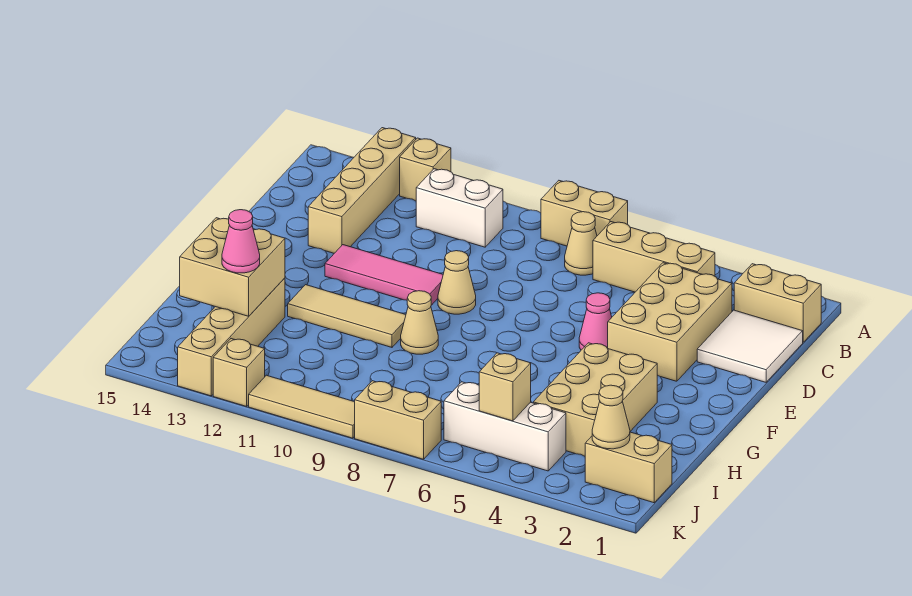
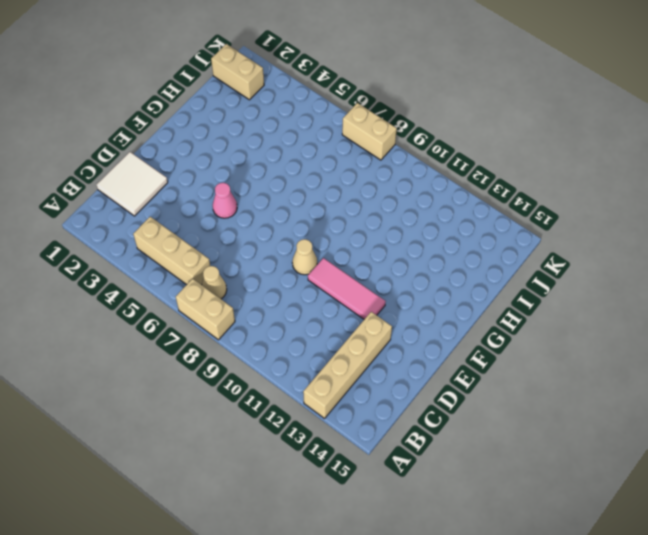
none -> tan brick A12 level 1
none -> tan brick B1:B2 level 1
none -> white brick B10:B11 level 1

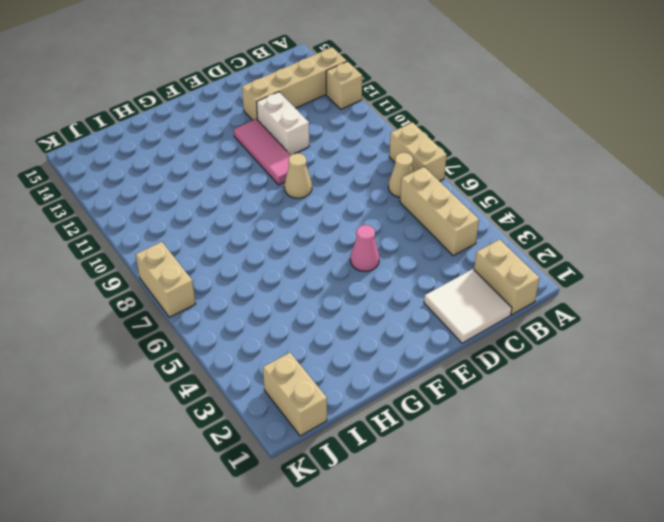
white brick D11:D12 level 1 -> white brick B10:B11 level 1
none -> tan brick C3:E4 level 1
none -> tan brick G3:I4 level 1
none -> tan cone G9 level 1

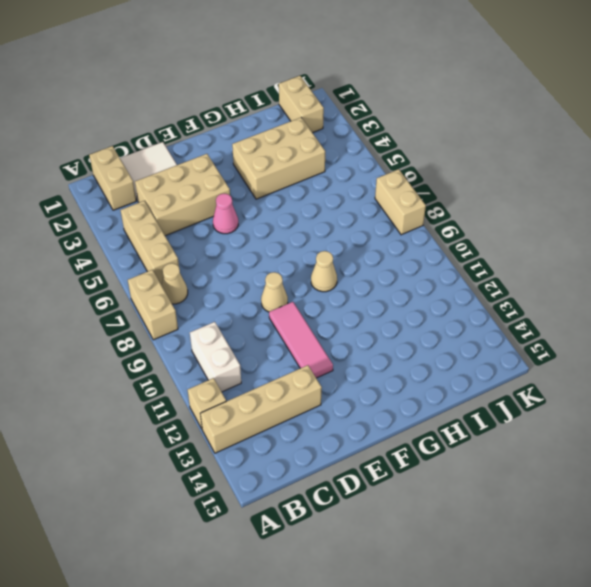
none -> tan tile G10:G12 level 1
none -> tan brick H13:K13 level 1
none -> white brick J4:J6 level 1

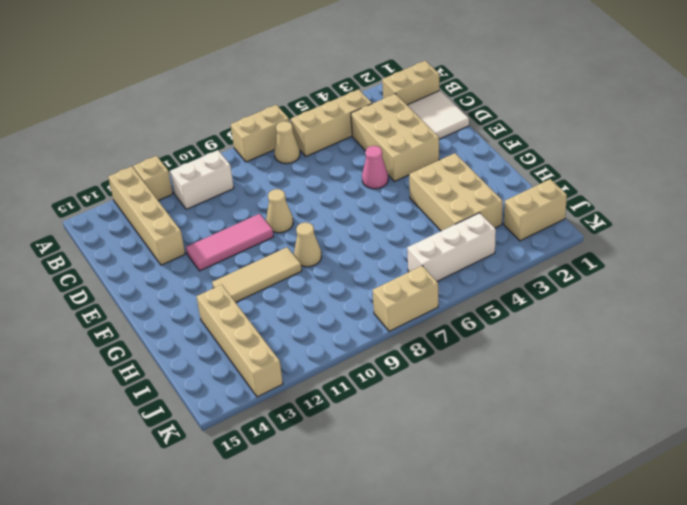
none -> tan tile K9:K11 level 1
none -> tan brick K12 level 1
none -> tan brick H13:I14 level 2

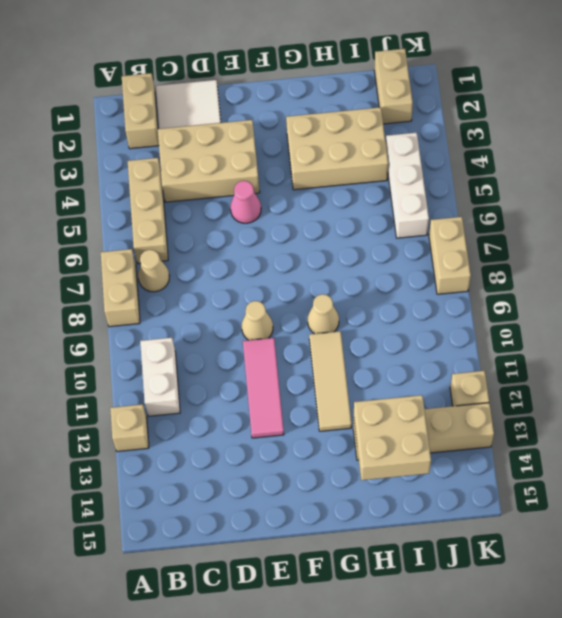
none -> tan brick A13:D13 level 1
none -> tan tile K9:K11 level 1
none -> tan cone J2 level 2

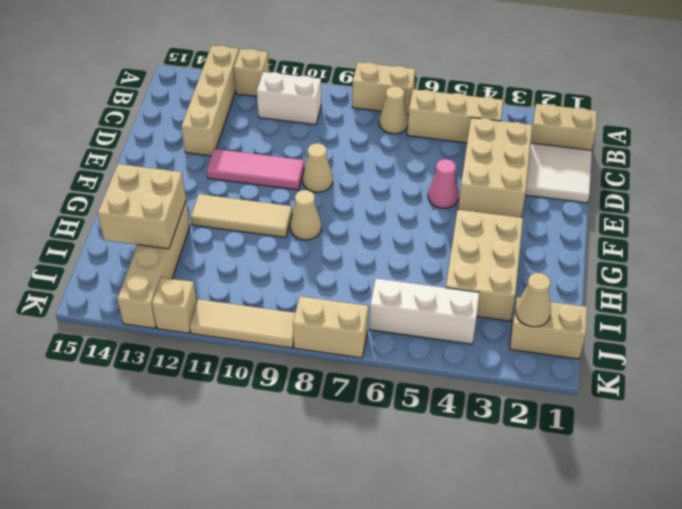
none -> tan brick J5 level 2
none -> pink cone I13 level 3

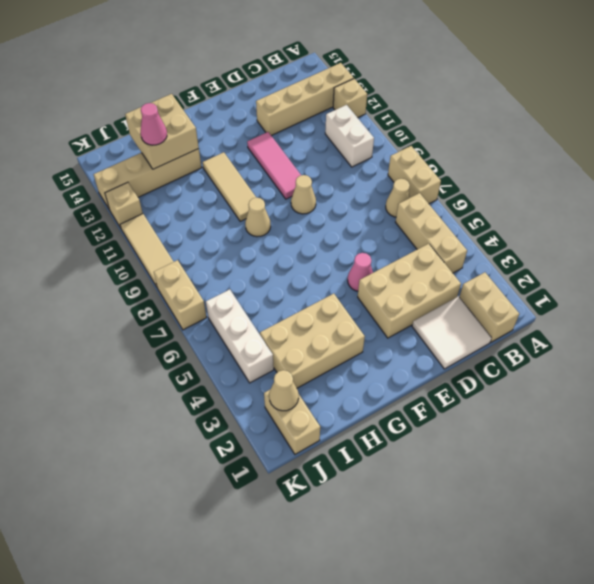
none -> tan brick J5 level 2

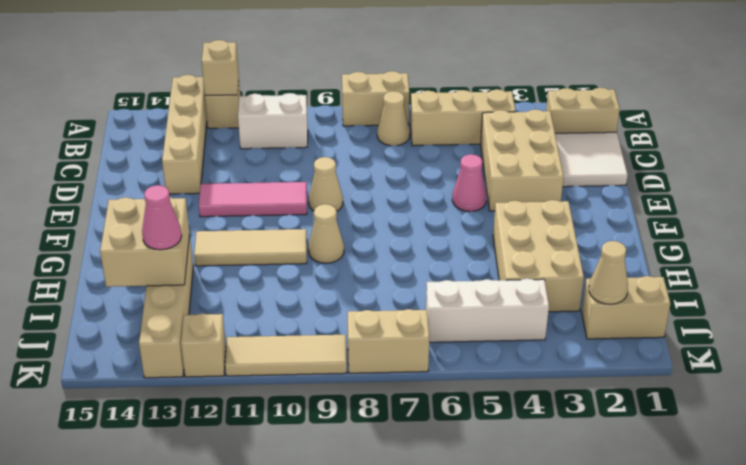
tan brick A12 level 2 -> tan brick J5 level 2

